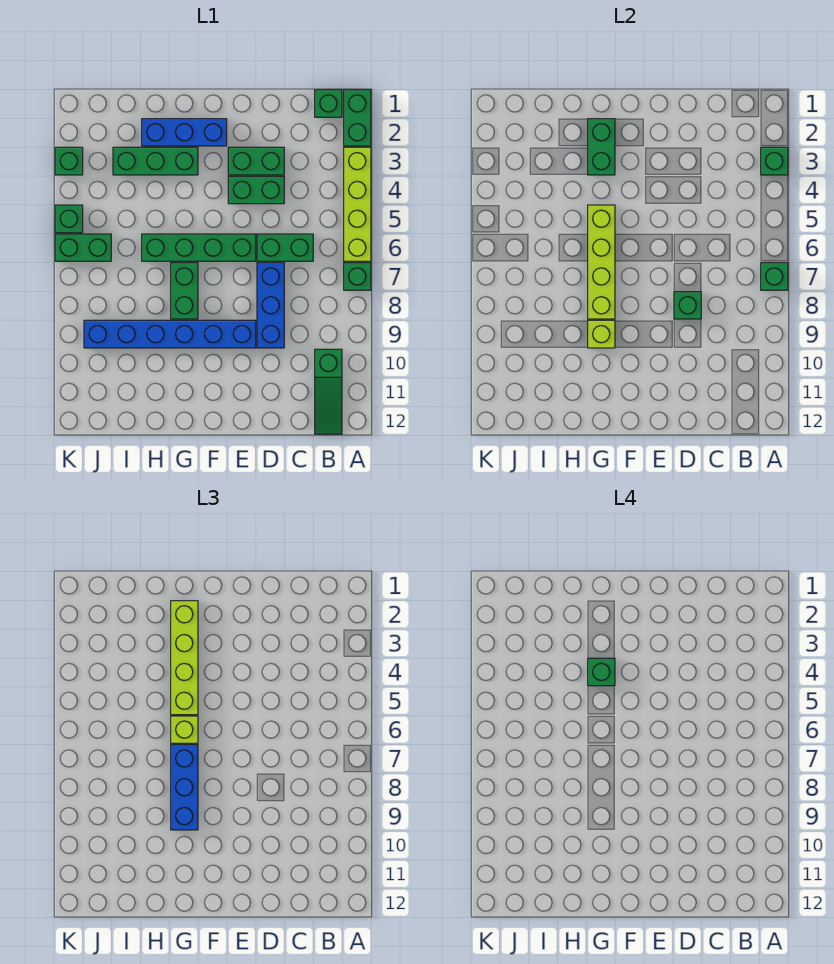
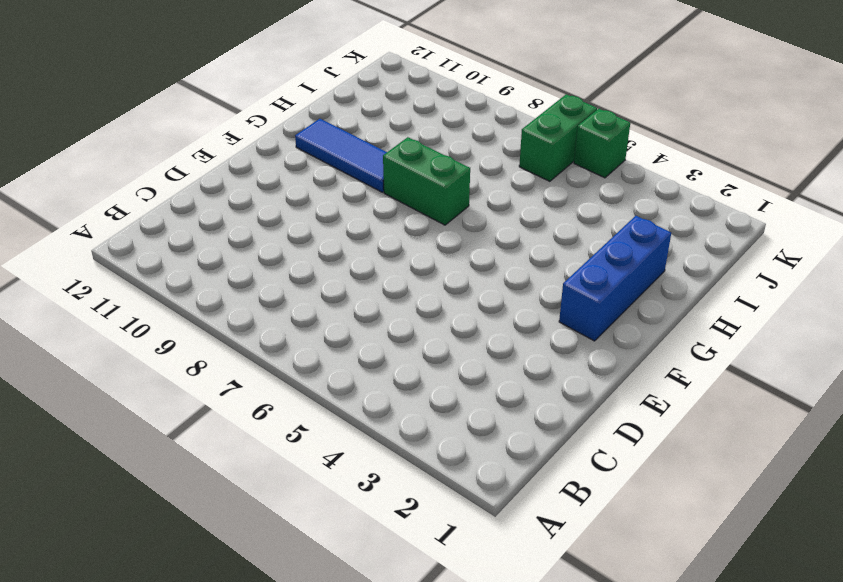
blue tile G9:G11 level 1 -> blue brick E9:J9 level 1
none -> green brick A1:A2 level 1
none -> lime brick A3:A6 level 1
none -> green brick A7 level 1

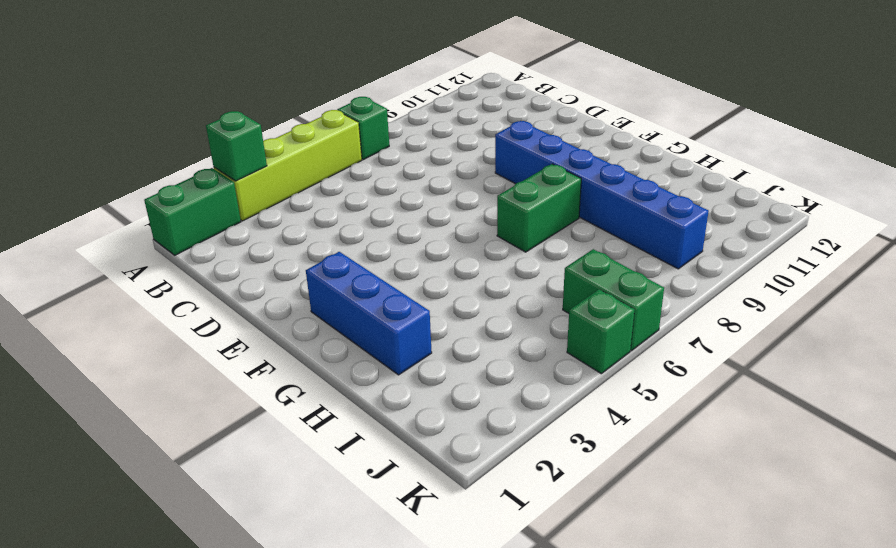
none -> green brick B1 level 1
none -> green slope B10:B12 level 1 top 10
none -> green brick C6:D6 level 1

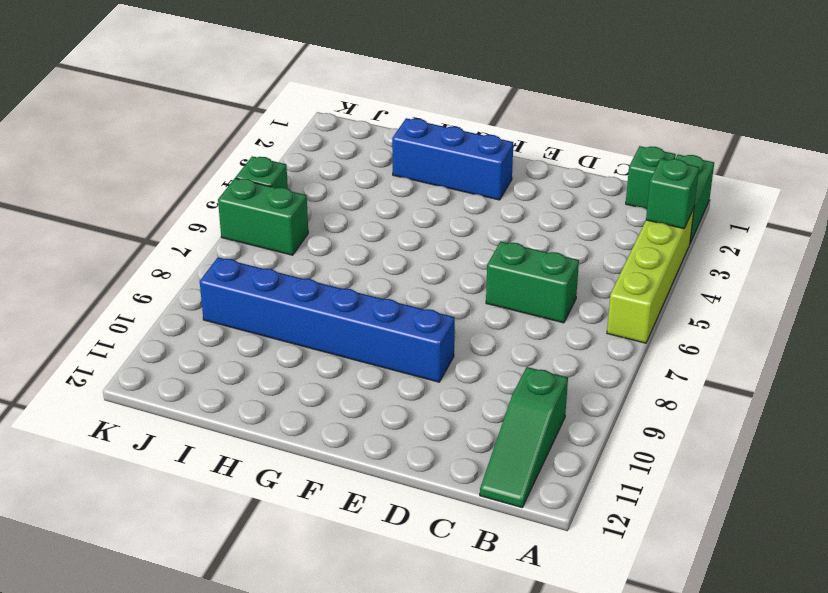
none -> green brick A7 level 1
none -> green brick D3:E3 level 1
none -> green brick D4:E4 level 1

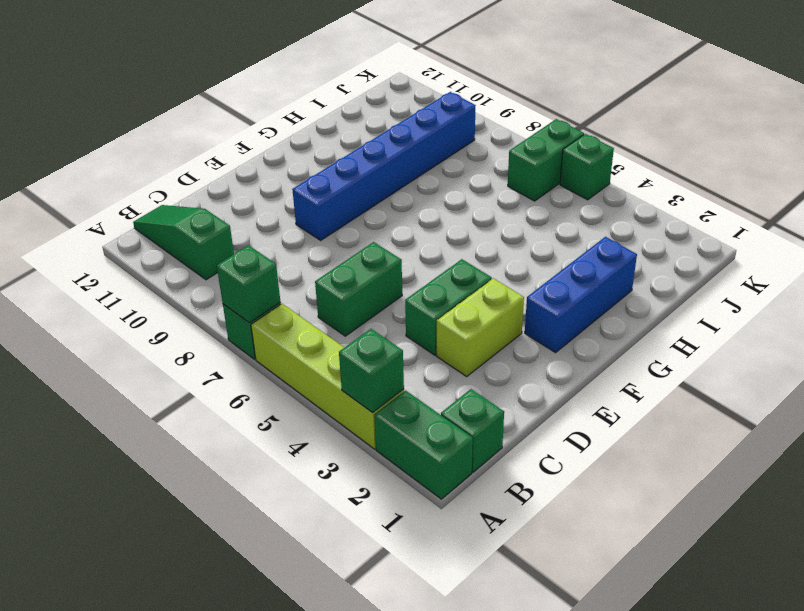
lime brick D3:E3 level 1 -> green brick D3:E3 level 1
none -> blue brick D7:D9 level 1
none -> green brick E6:H6 level 1
none -> green brick G3:I3 level 1

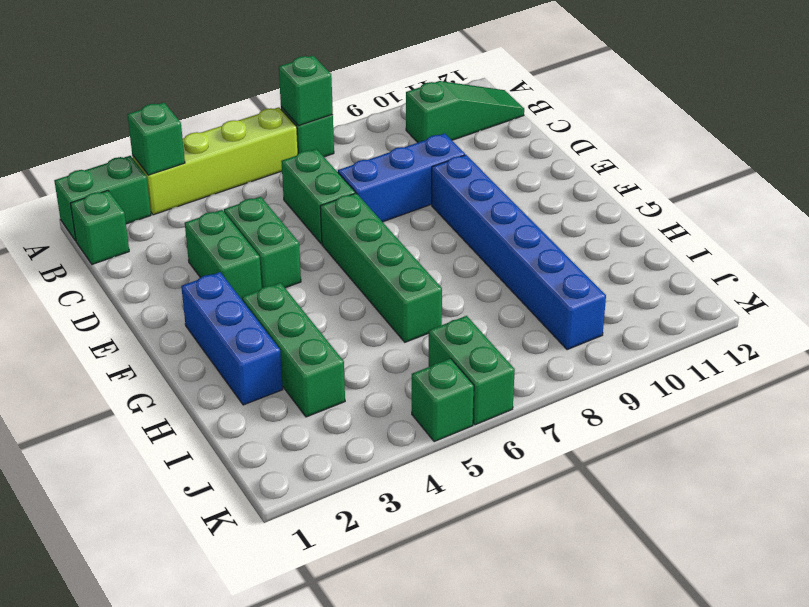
none -> green brick G7:G8 level 1
none -> green brick K3 level 1
none -> green brick D8 level 2

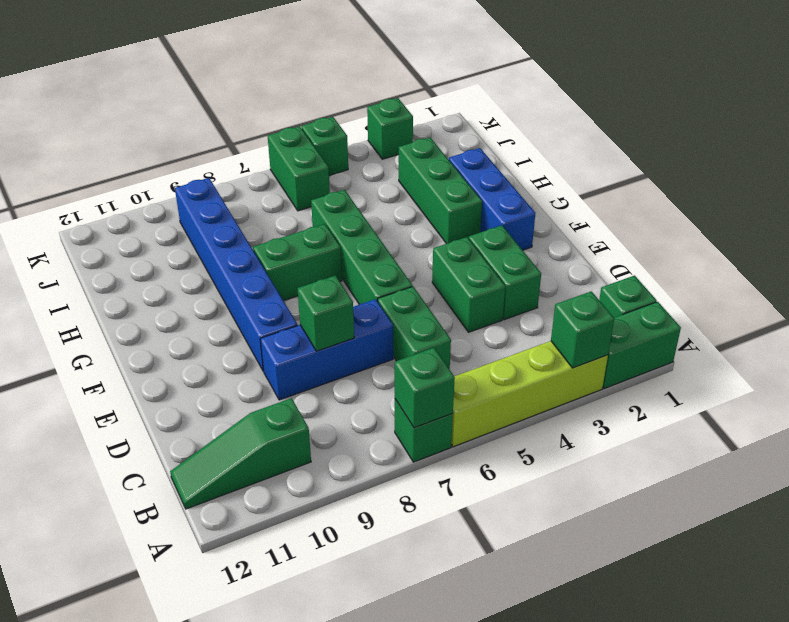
none -> green brick G2:G3 level 2
none -> lime brick G5:G8 level 2
none -> lime brick G9 level 2

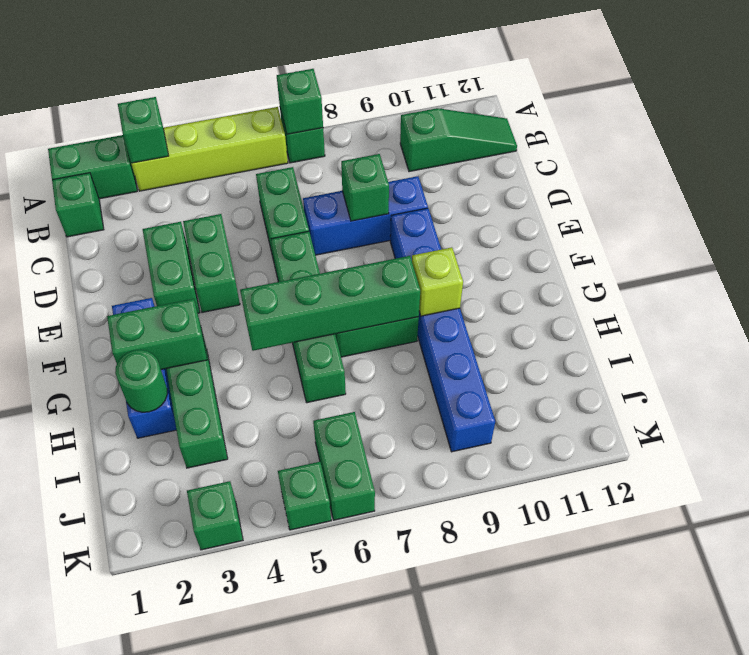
green brick G5:G8 level 2 -> lime brick G5:G8 level 2
green round brick H2 level 2 -> none
none -> lime brick G2:G5 level 3
none -> lime brick G6 level 3
none -> blue brick G7:G9 level 3

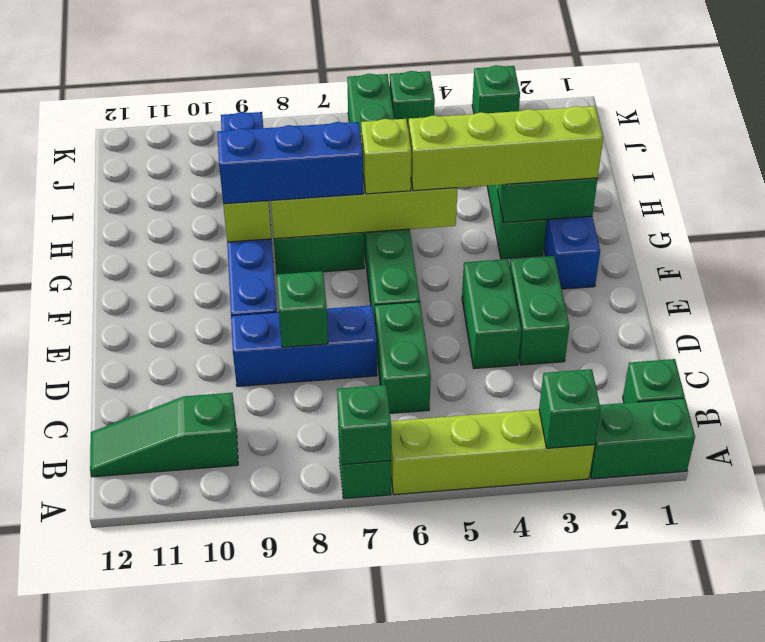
none -> green brick G4 level 4

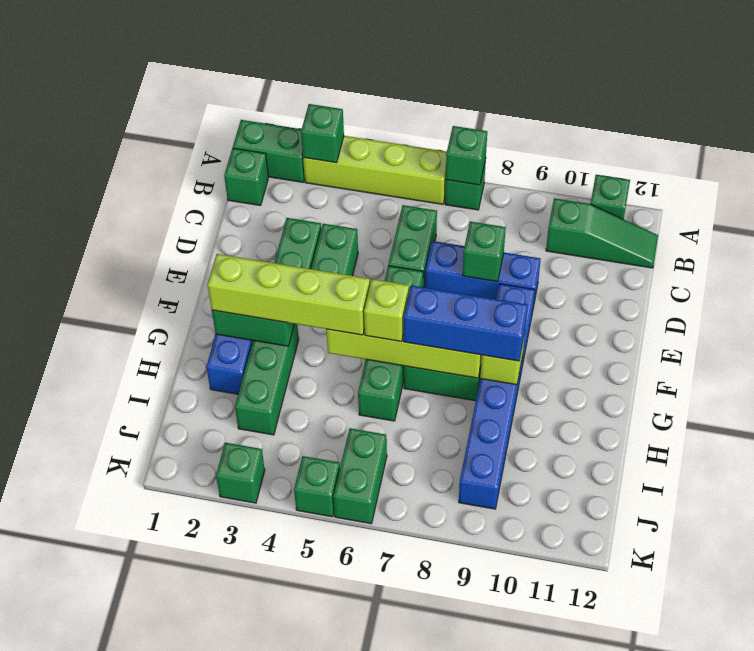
green brick A11 level 1 -> green brick G4 level 4

